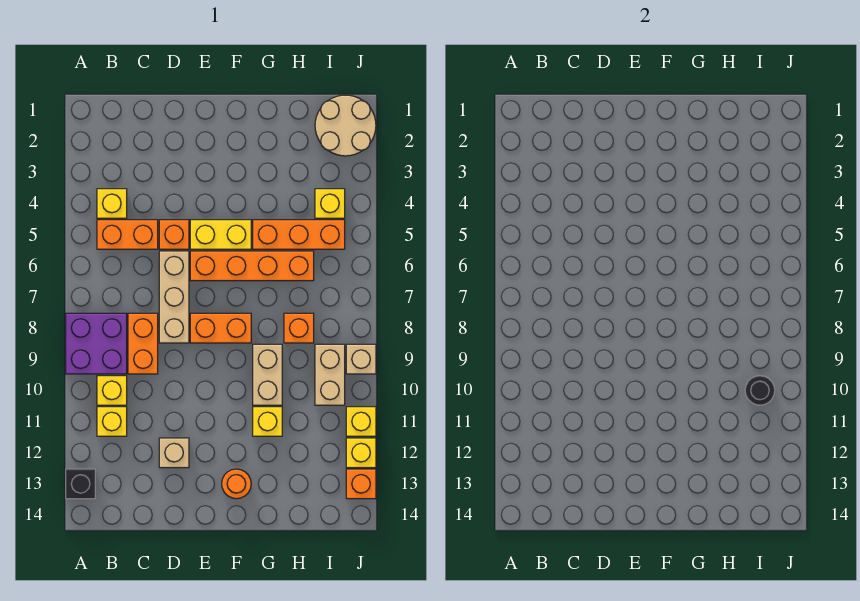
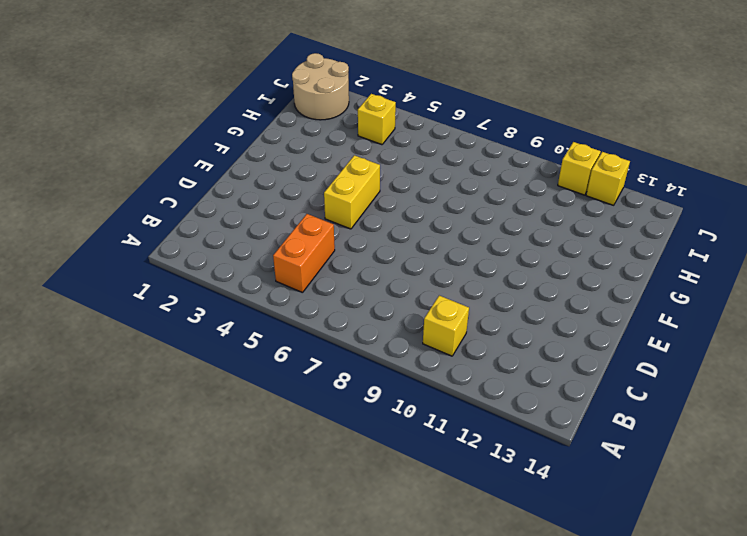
none -> purple brick A8:B9 level 1
none -> black brick A13 level 1
none -> yellow brick B4 level 1

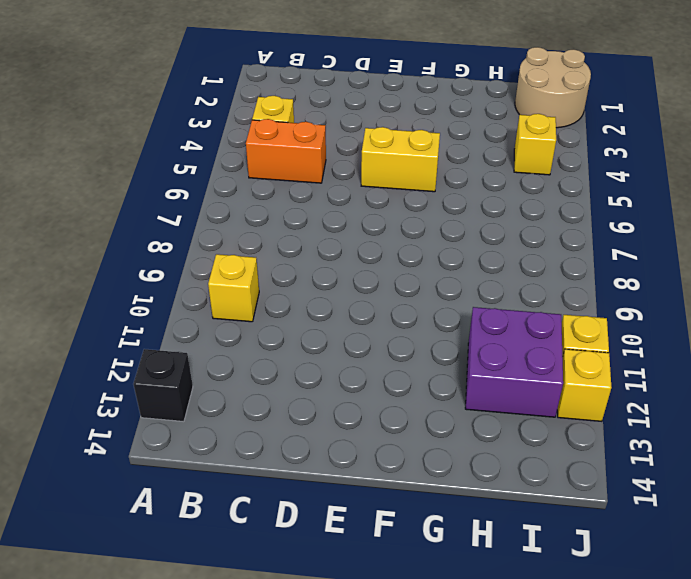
purple brick H11:I12 level 1 -> purple brick A8:B9 level 1
none -> yellow brick B11 level 1
none -> orange brick C8:C9 level 1
none -> orange brick D5 level 1

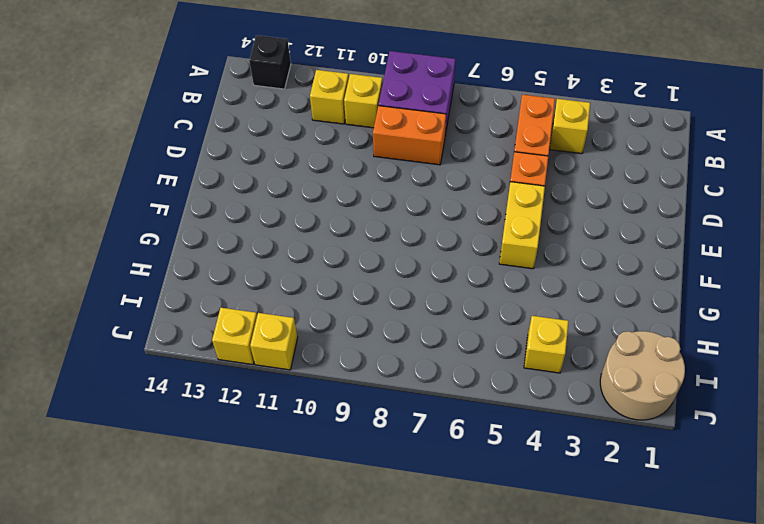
none -> tan brick D6:D8 level 1
none -> tan brick D12 level 1
none -> orange brick E6:H6 level 1

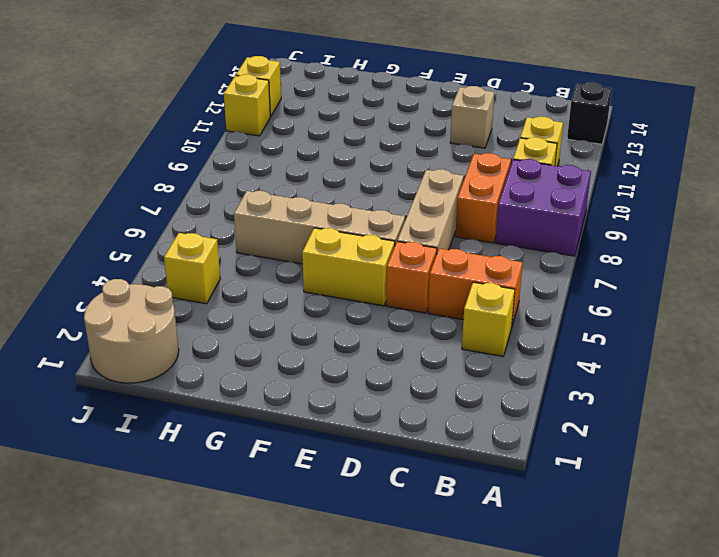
tan brick E6:H6 level 1 -> orange brick E6:H6 level 1
none -> orange brick E8:F8 level 1
none -> orange round brick F13 level 1
none -> orange brick G5:I5 level 1

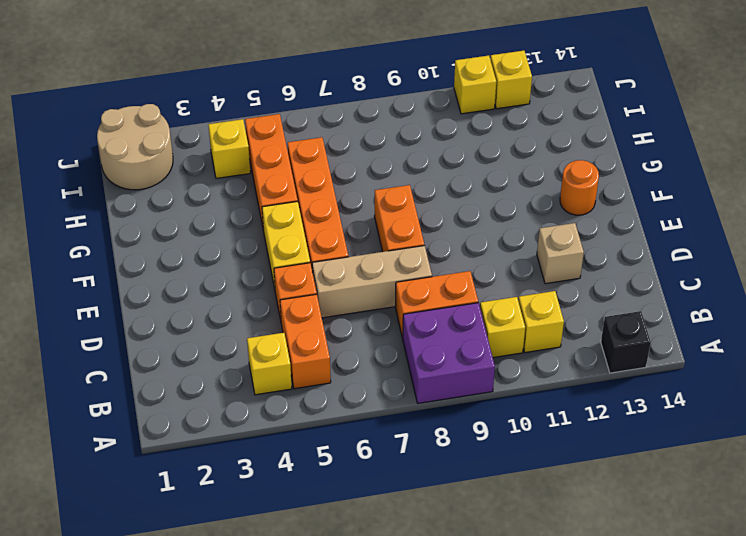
none -> tan brick G9:G10 level 1
none -> yellow brick G11 level 1
none -> orange brick H8 level 1

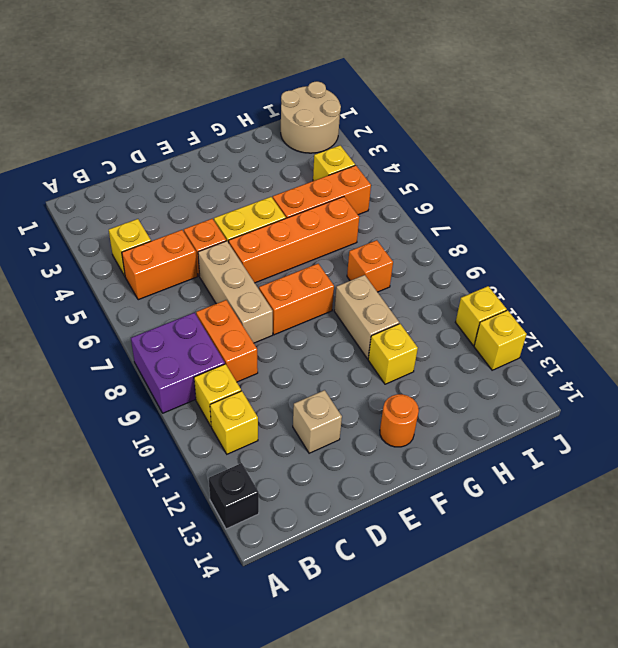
none -> tan brick I9:I10 level 1
none -> tan brick J9 level 1
none -> orange brick J13 level 1

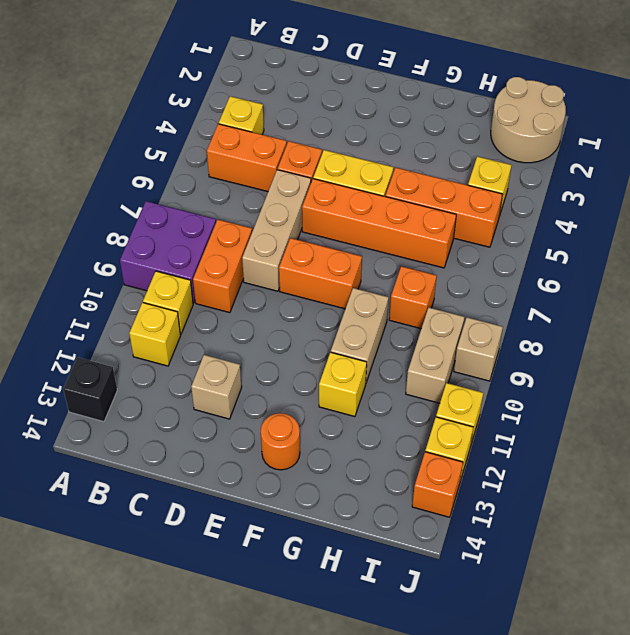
none -> black round brick I10 level 2

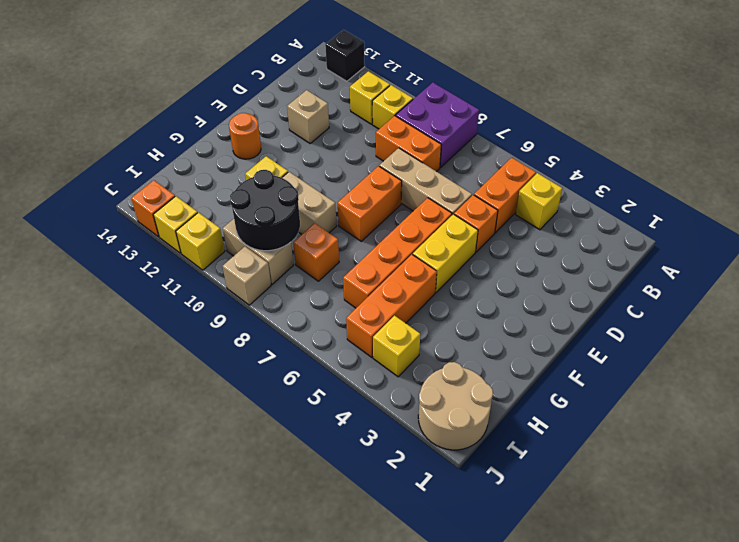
black round brick H9:I10 level 2 -> black round brick I10 level 2

